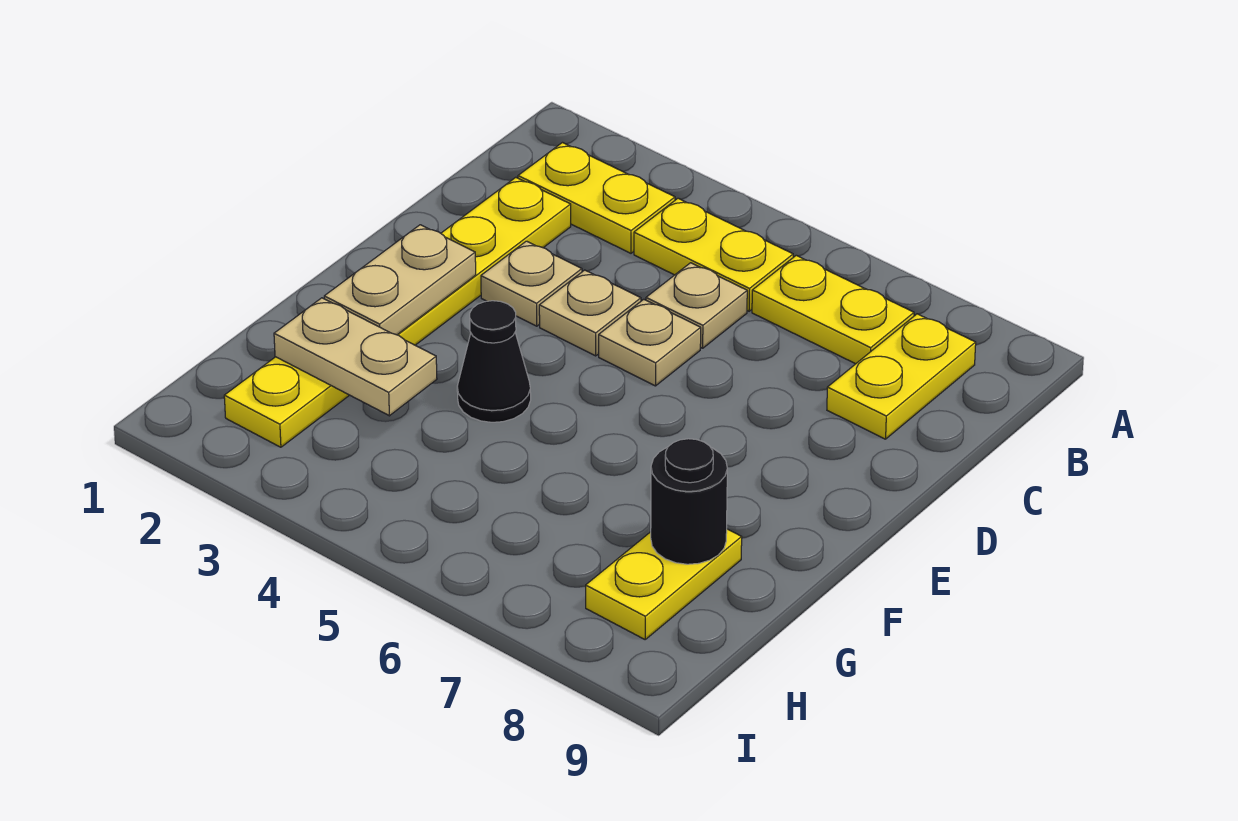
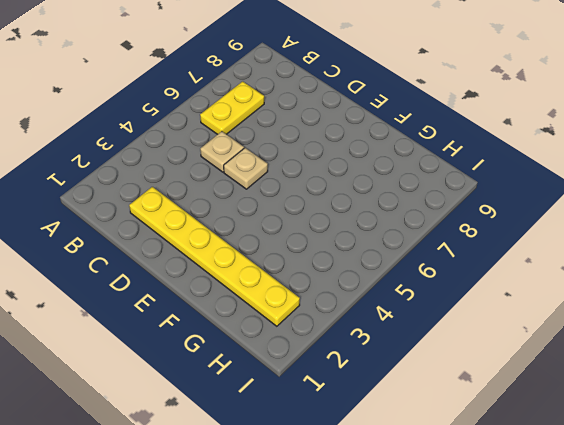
none -> yellow plate B2:B3 level 1
none -> yellow plate B4:B5 level 1
none -> yellow plate B8:C8 level 1

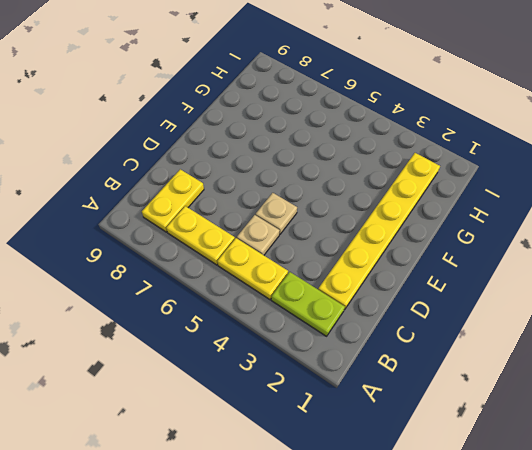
lime plate B2:B3 level 1 -> yellow plate B2:B3 level 1
none -> tan plate D3 level 1
none -> tan plate D4 level 1
none -> black cone F4 level 1

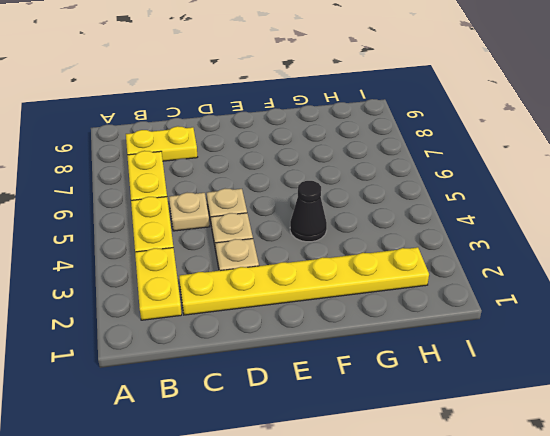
none -> yellow plate G8:H8 level 1
none -> tan plate E2:F2 level 2
none -> tan plate G2:G3 level 2

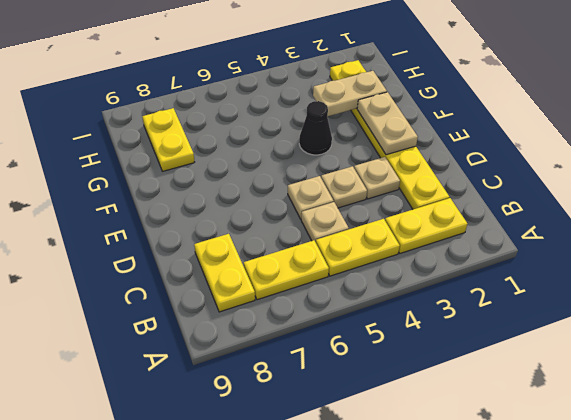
none -> black round brick G8 level 2

